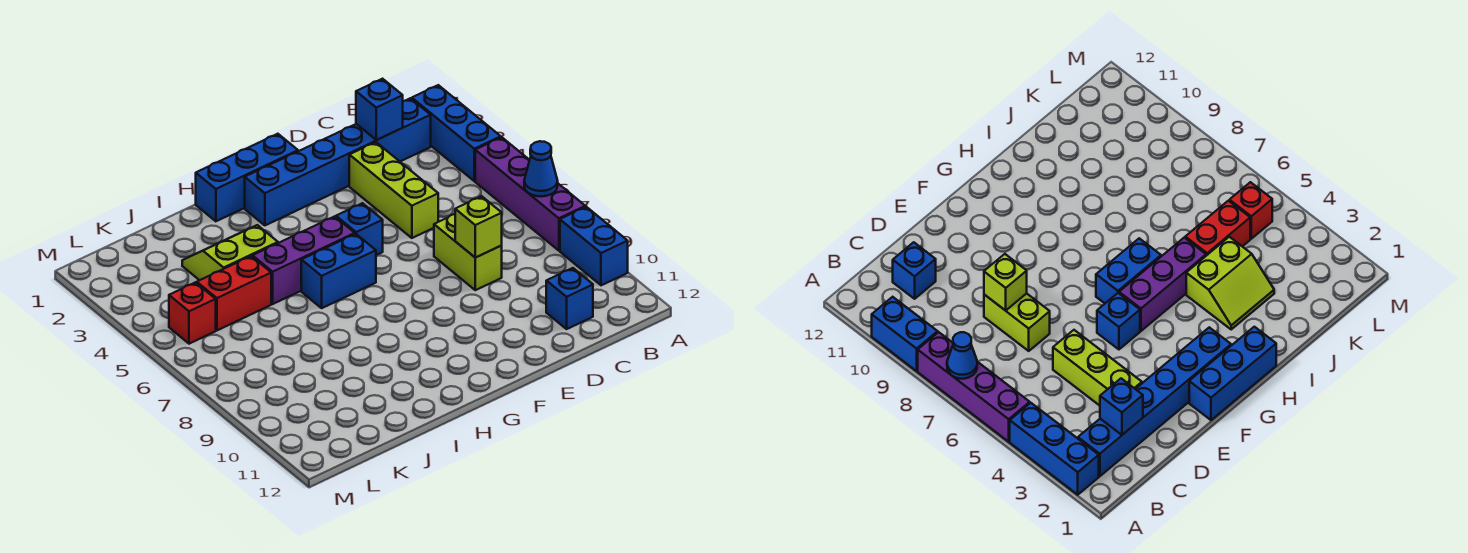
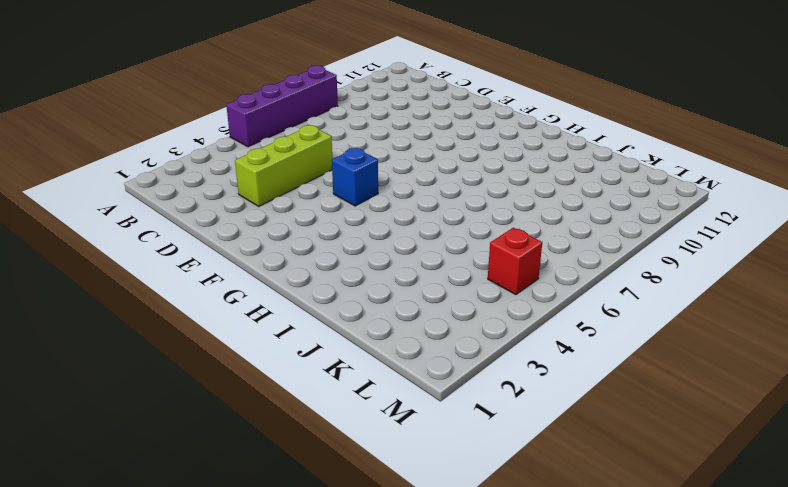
none -> blue brick A2:A4 level 1
none -> blue brick A9:A10 level 1
none -> blue brick B2:G2 level 1

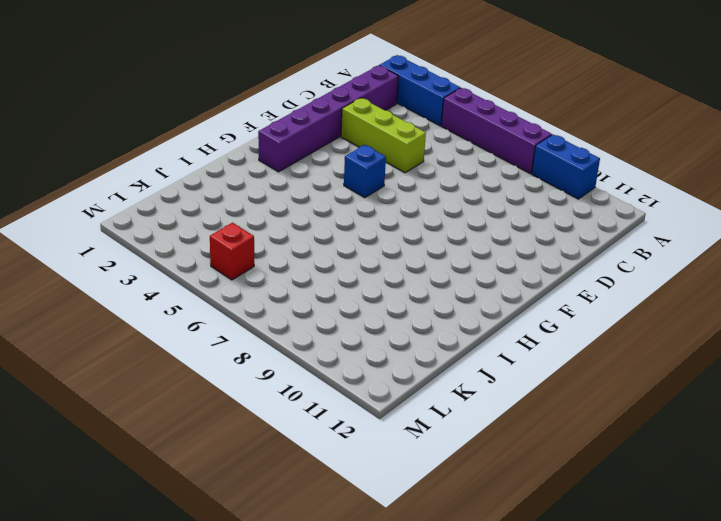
purple brick B2:G2 level 1 -> blue brick B2:G2 level 1
none -> blue brick C11 level 1
none -> lime brick D7:D8 level 1
none -> blue brick F1:H1 level 1

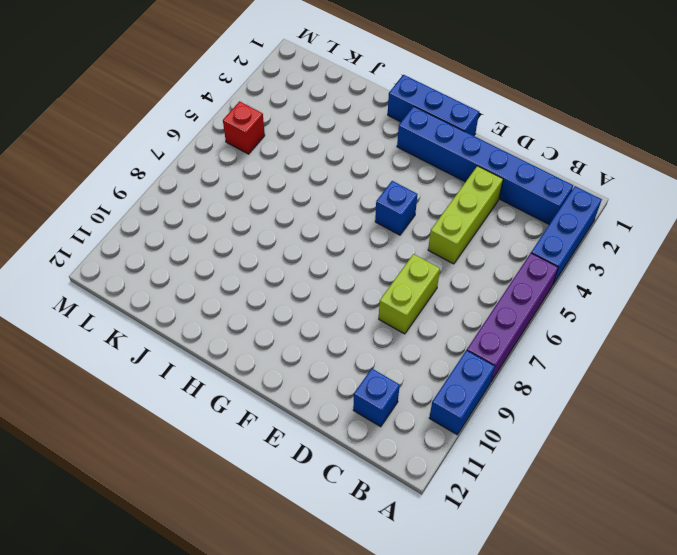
none -> purple brick G5:I5 level 1
none -> blue brick G6:H6 level 1
none -> lime slope I3:J4 level 1 top 4

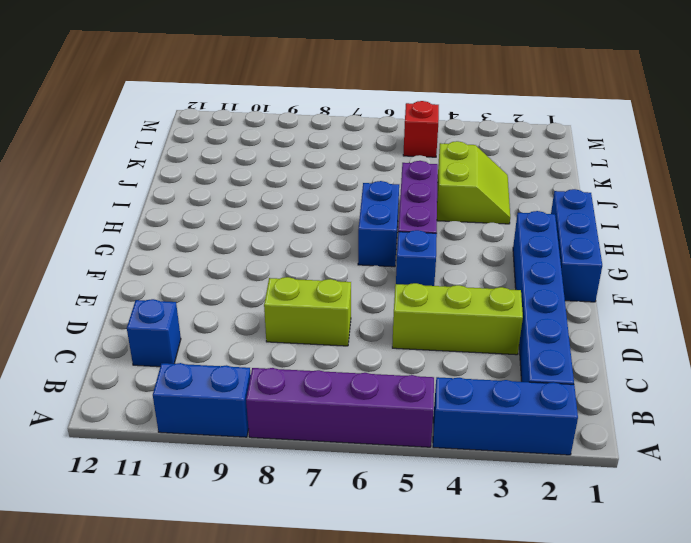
none -> red brick J5:K5 level 1
none -> blue cone A7 level 2
none -> blue brick C2 level 2

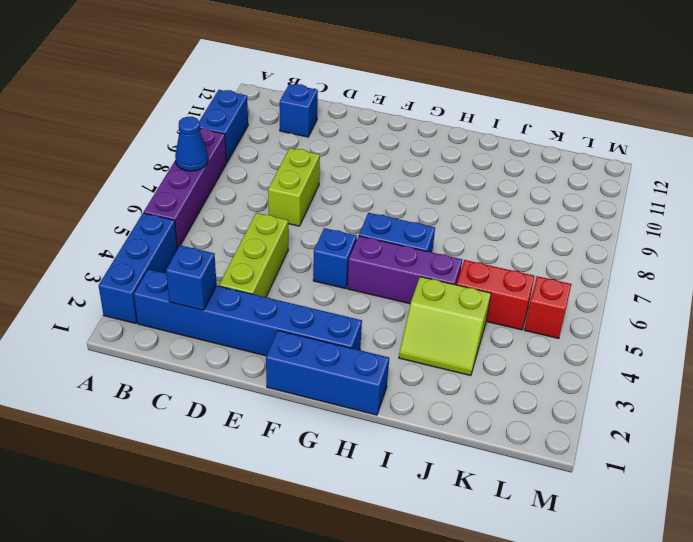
none -> lime brick D8 level 2

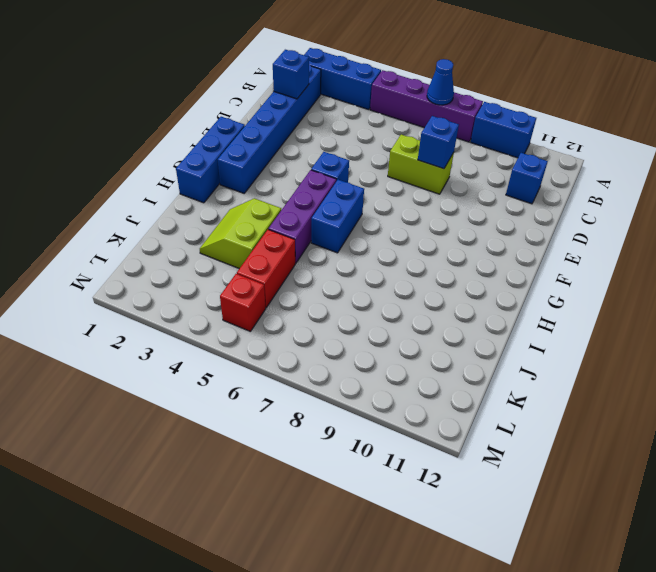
blue brick D8 level 2 -> lime brick D8 level 2
none -> lime brick D3:D5 level 1

